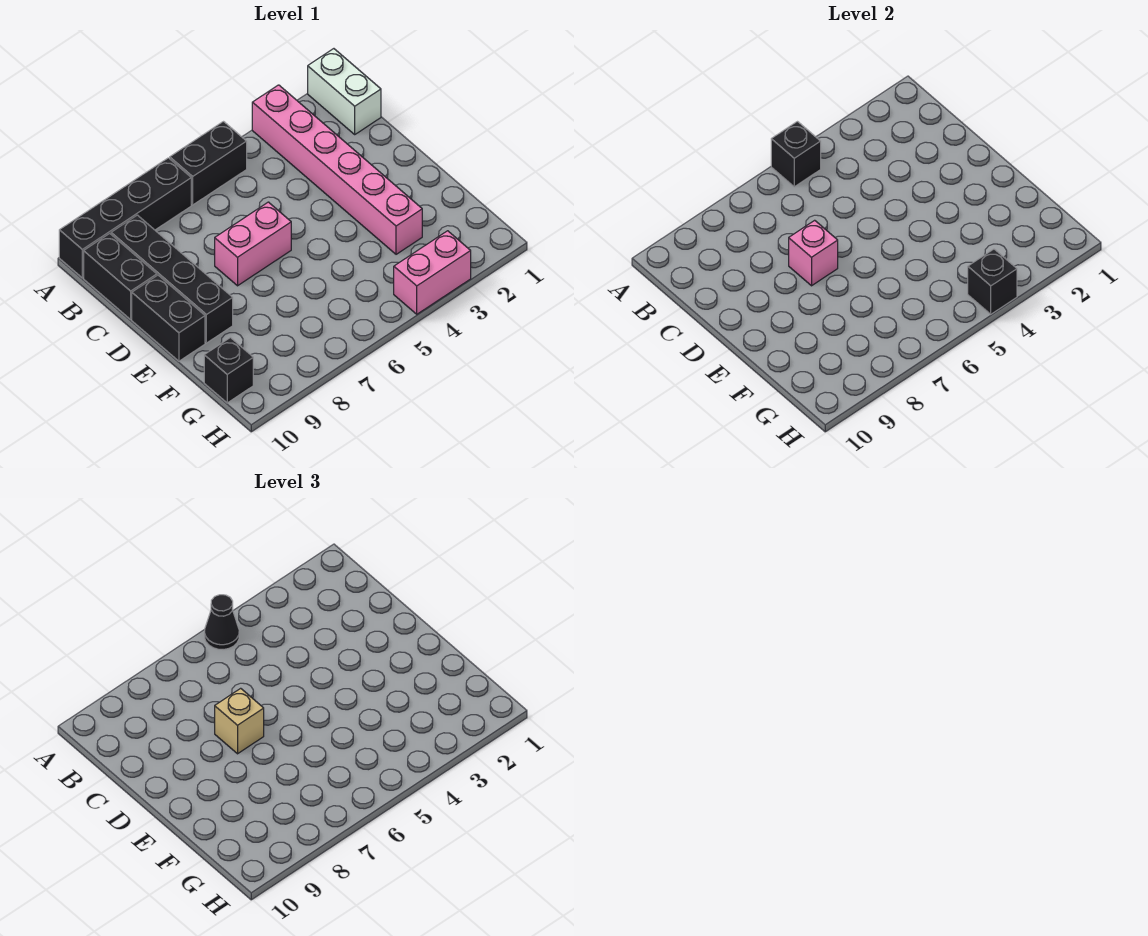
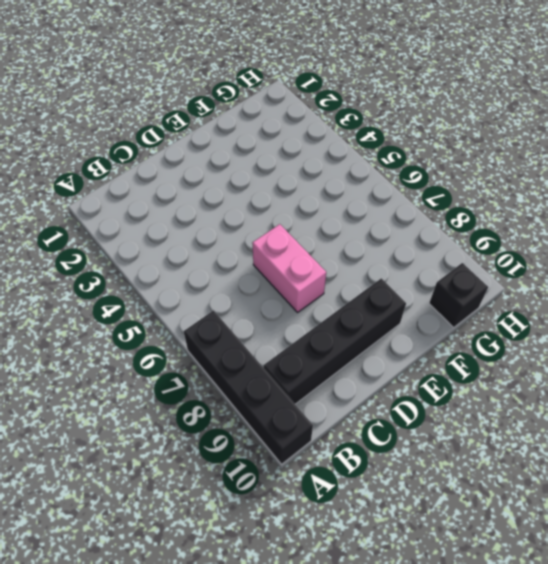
none -> white brick A1:B1 level 1
none -> pink brick A3:F3 level 1
none -> black brick A5:A6 level 1

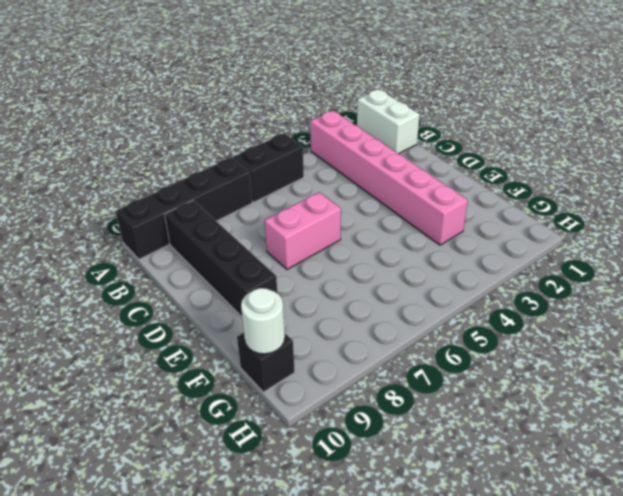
white round brick G10 level 2 -> none
none -> black brick B10:C10 level 1
none -> black brick D10:E10 level 1
none -> pink brick H3:H4 level 1

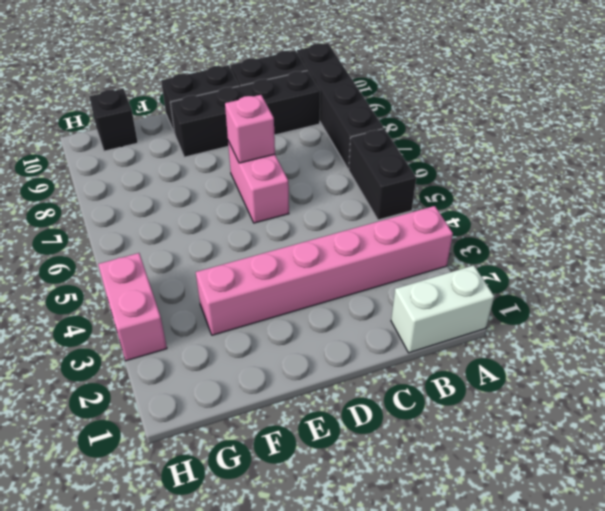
none -> black brick A5 level 2
none -> black brick H4 level 2
none -> black cone A5 level 3

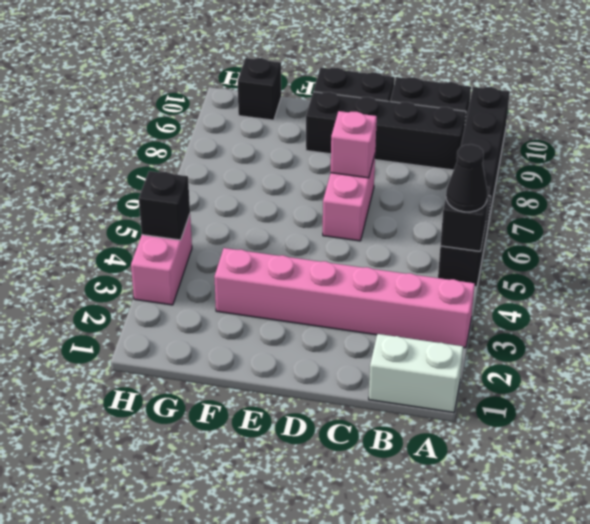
none -> tan brick D7 level 3

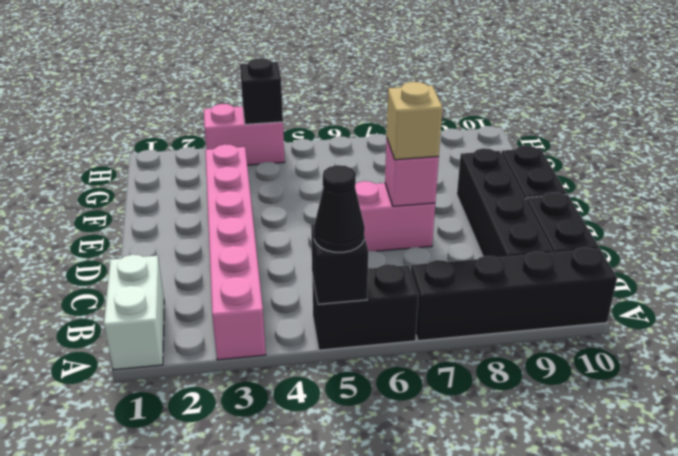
none -> black brick G10 level 1

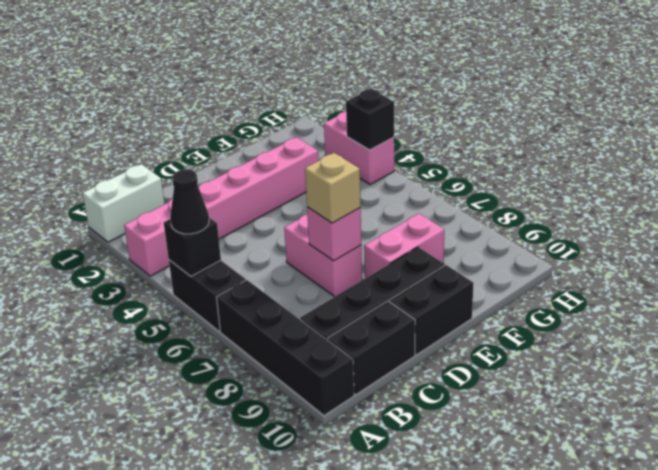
pink brick E8:F8 level 1 -> none
none -> black brick G10 level 1

